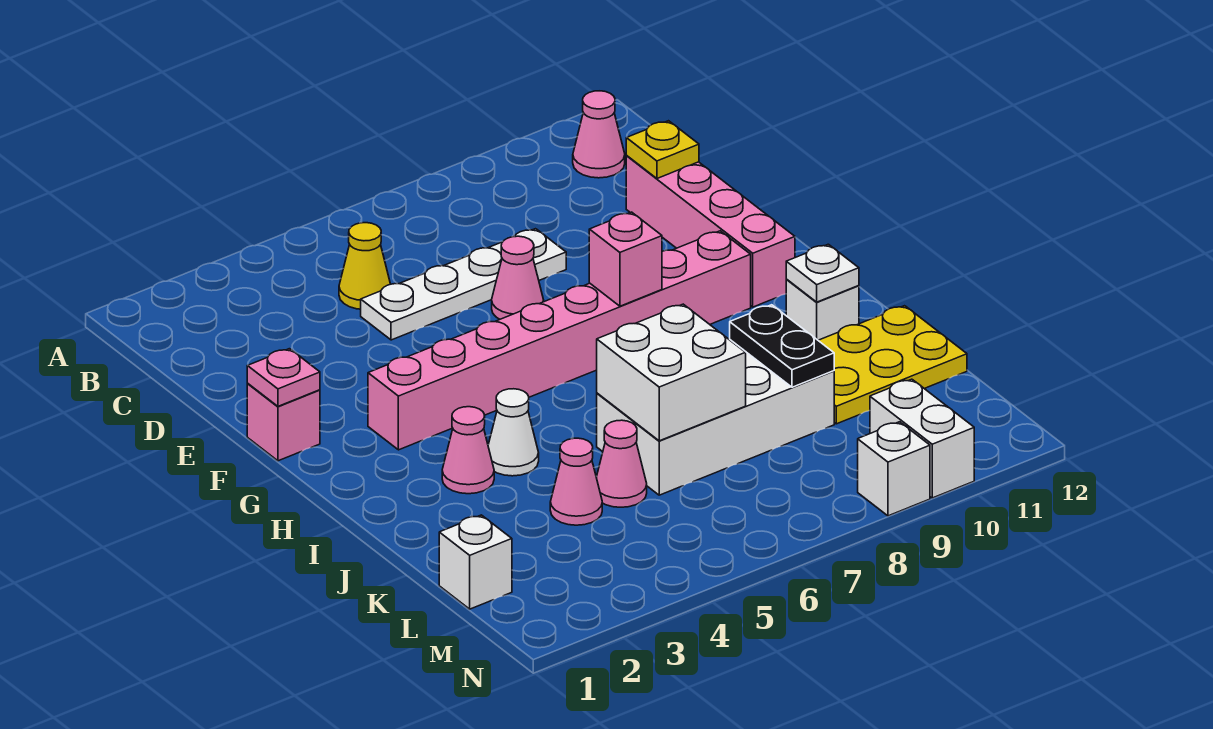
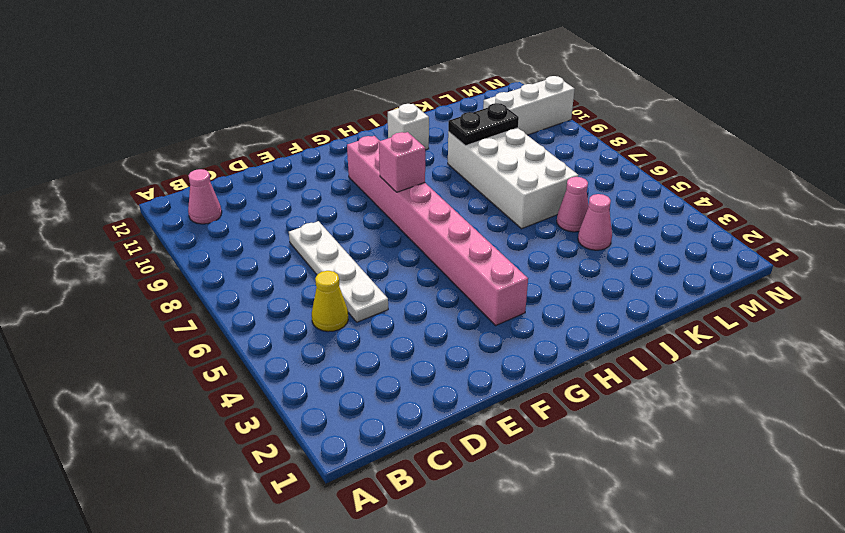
white brick L10:N10 level 1 -> white brick M10:N10 level 1
none -> pink brick D11:G11 level 1
none -> pink cone E7 level 1
none -> pink brick F1 level 1

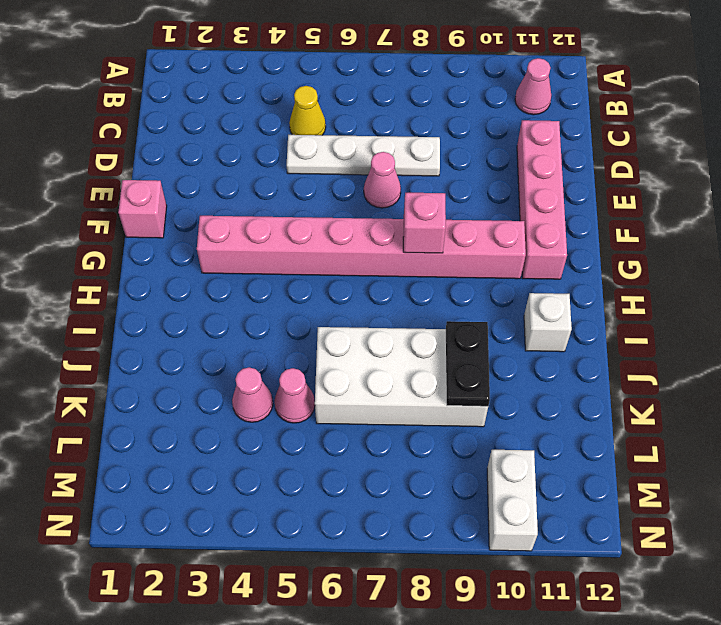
none -> pink cone I3 level 1
none -> white cone I4 level 1
none -> yellow plate J10:K12 level 1

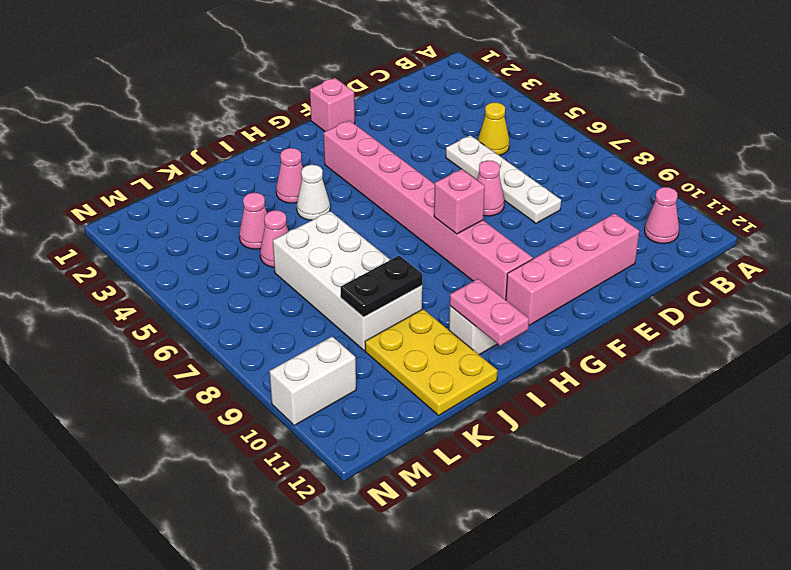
pink plate I11:I12 level 2 -> white plate I11 level 2
none -> white brick L1 level 1
none -> white brick N9 level 1
none -> yellow plate D11 level 2

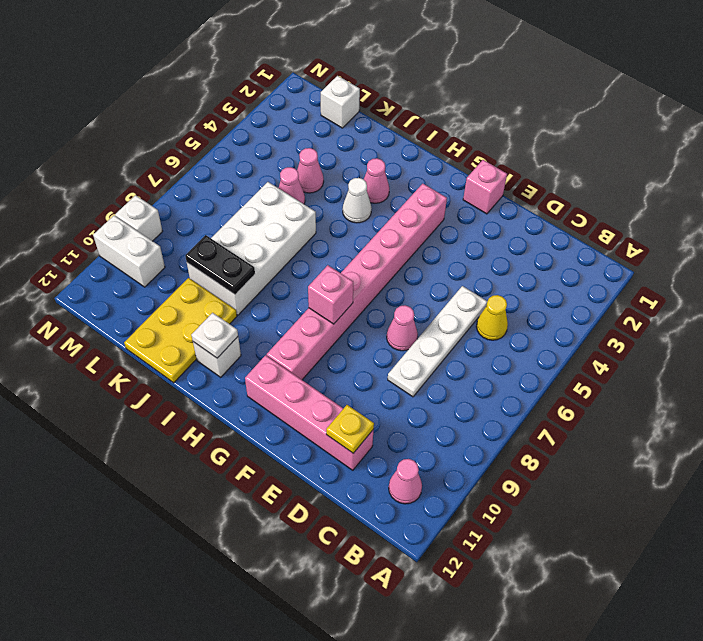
none -> pink plate F1 level 2
none -> white brick J6:K7 level 2

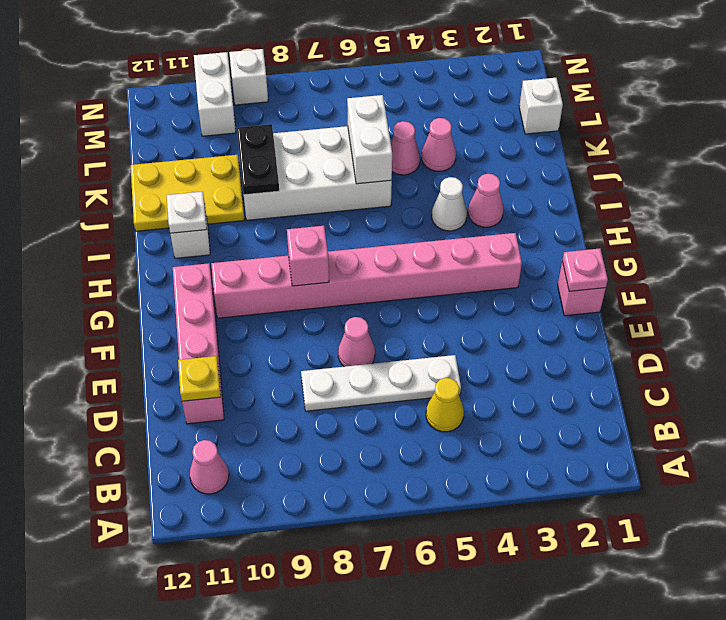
white brick J6:K6 level 2 -> white brick J6:K7 level 2

